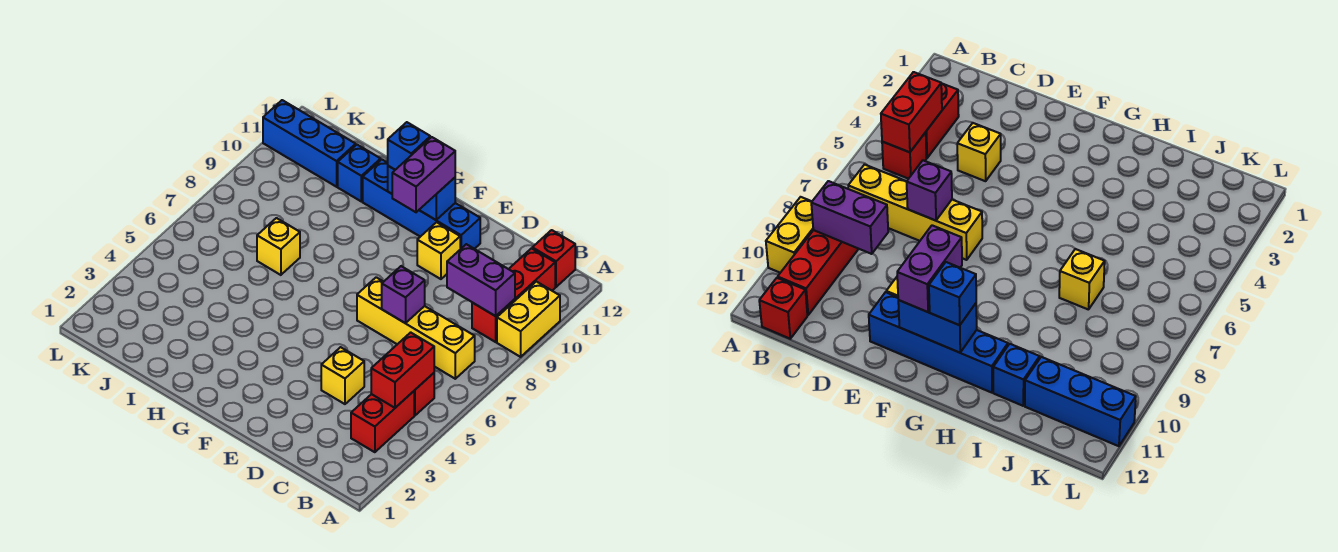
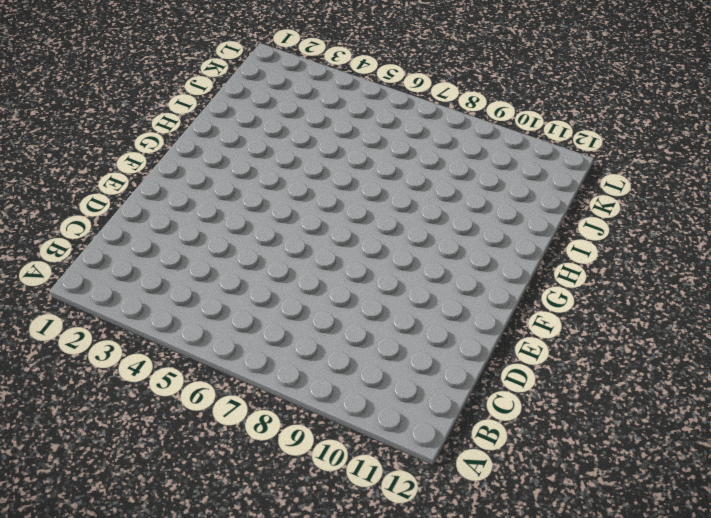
none -> yellow brick A9:A10 level 1
none -> red brick B3:B4 level 1
none -> red brick B5 level 1

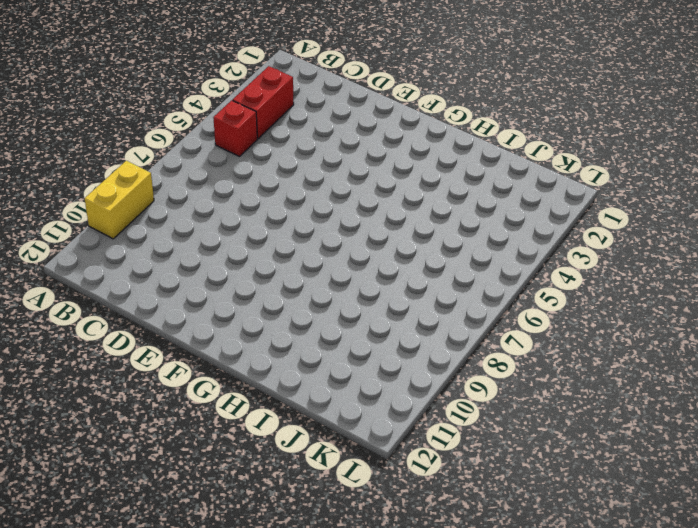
none -> yellow brick B7:E7 level 1
none -> red brick B9:B11 level 1
none -> red brick B12 level 1

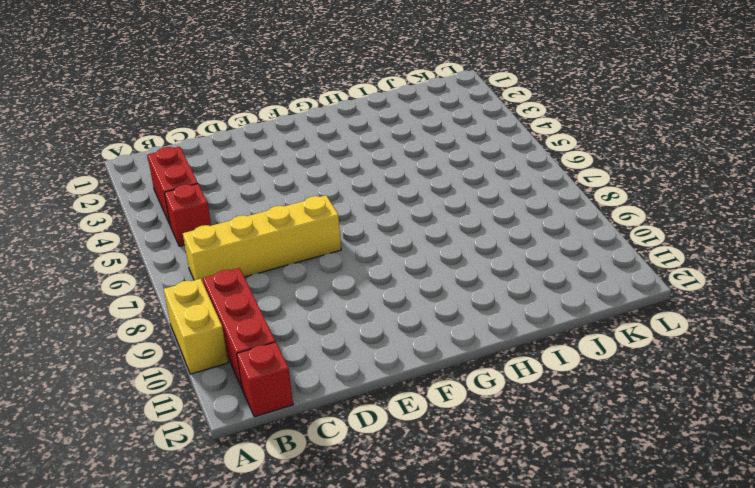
none -> yellow brick D4 level 1
none -> yellow brick E10 level 1
none -> blue brick E11:H11 level 1

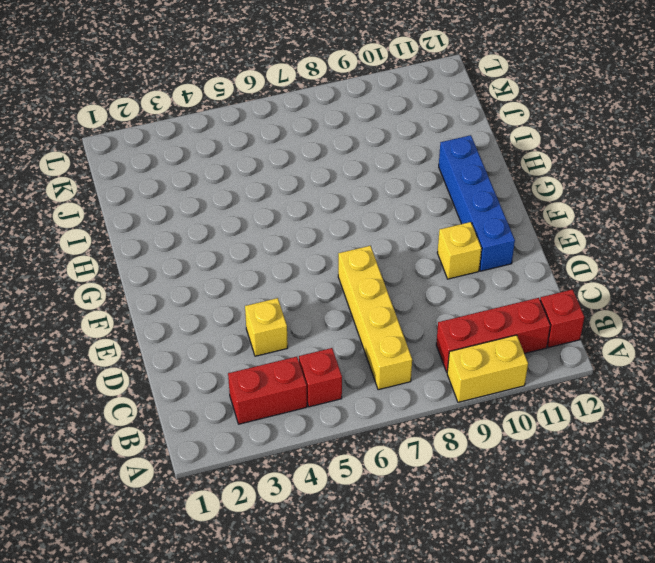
none -> yellow brick I7 level 1
none -> blue brick I11 level 1
none -> blue brick J11:L11 level 1

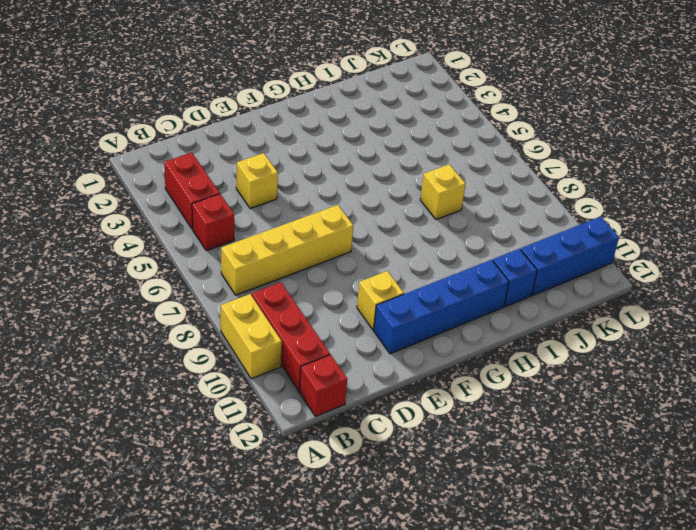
none -> red brick B4:B5 level 2
none -> purple brick B9:C9 level 2
none -> purple brick D7 level 2

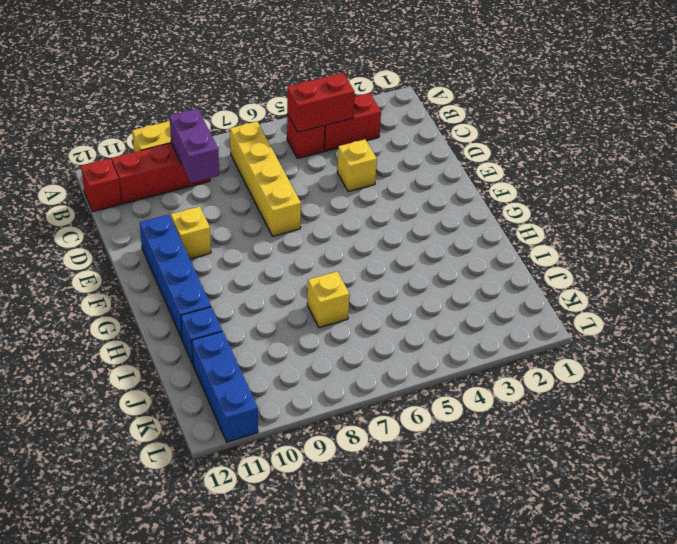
none -> purple brick D7 level 2
none -> blue brick F11:G11 level 2
none -> purple brick F10:F11 level 3

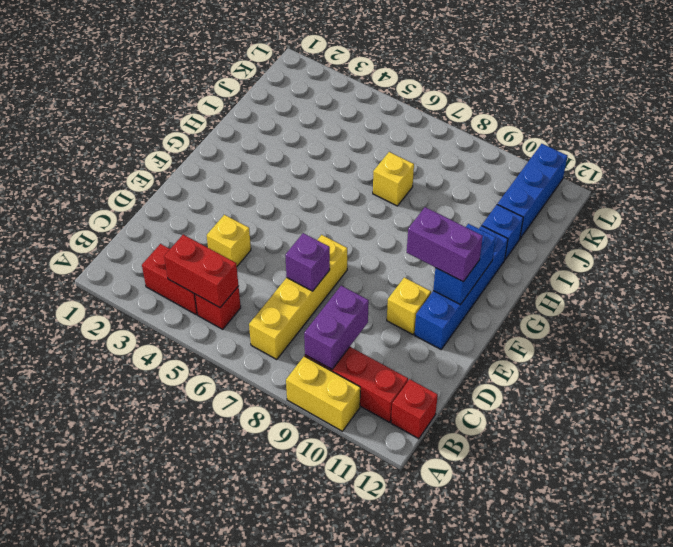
none -> blue brick G11 level 3

